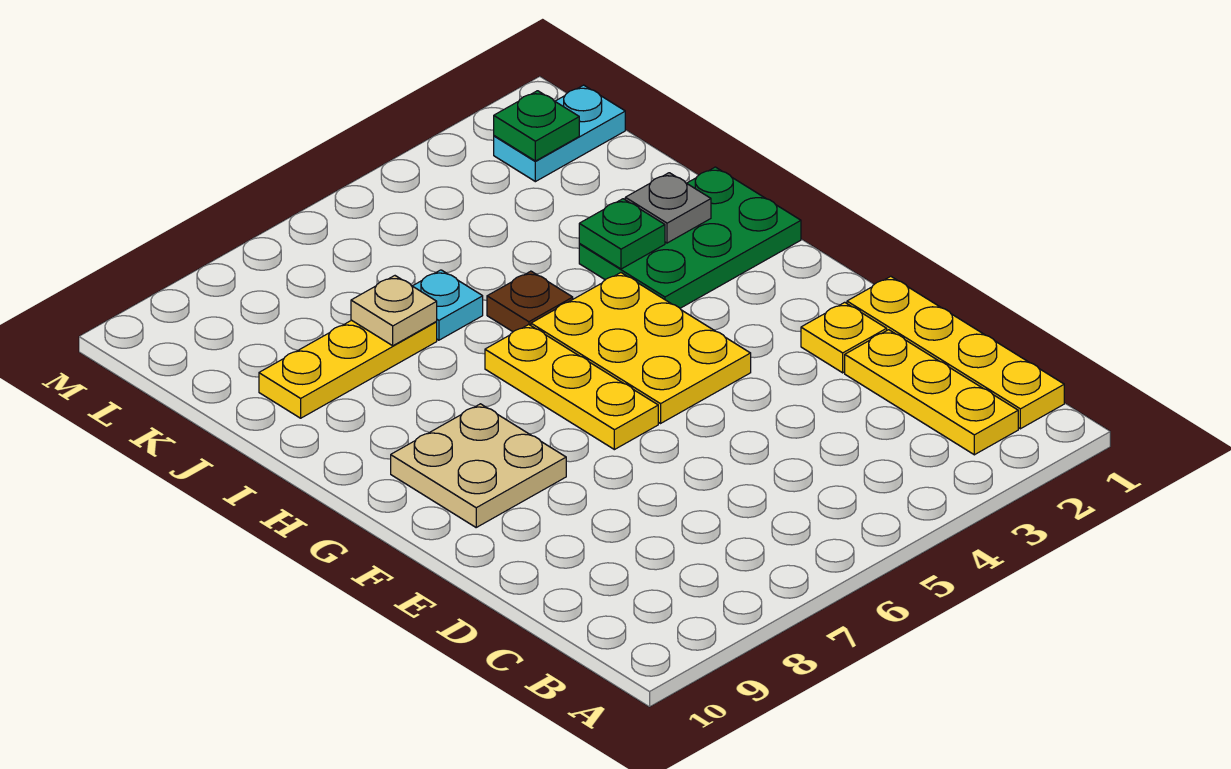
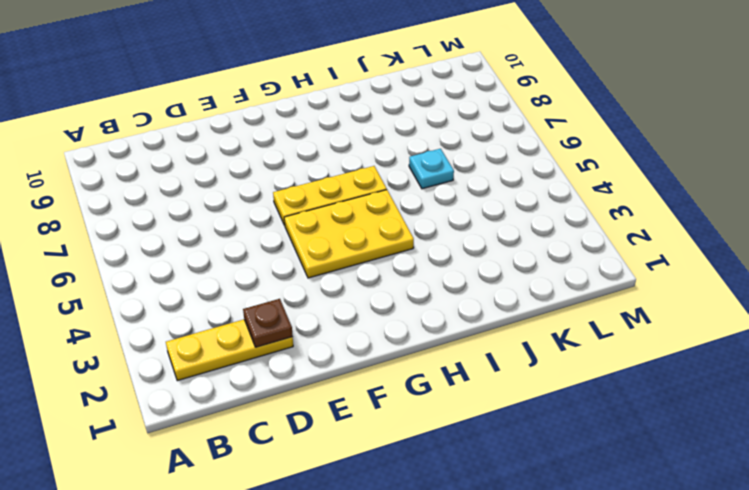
brown plate D2 level 2 -> brown plate I5 level 1
none -> yellow plate B1:E1 level 1
none -> yellow plate E2 level 1
none -> tan plate F8:G9 level 1

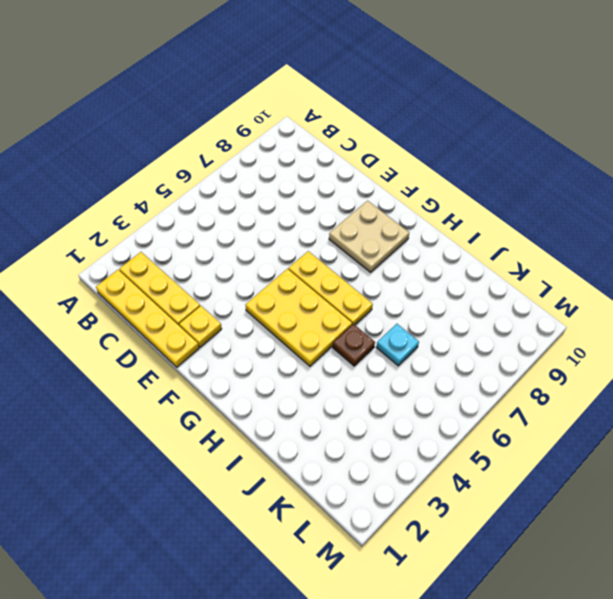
none -> green plate H1:I3 level 1
none -> yellow plate J7:J9 level 1
none -> cyan plate L1:L2 level 1

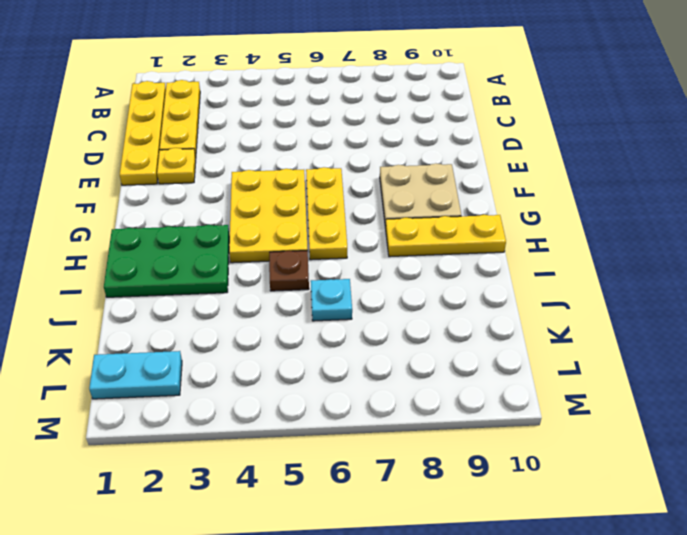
yellow plate H8:H10 level 1 -> yellow plate J7:J9 level 1
none -> grey plate I2 level 2
none -> green plate I3 level 2
none -> tan plate J7 level 2

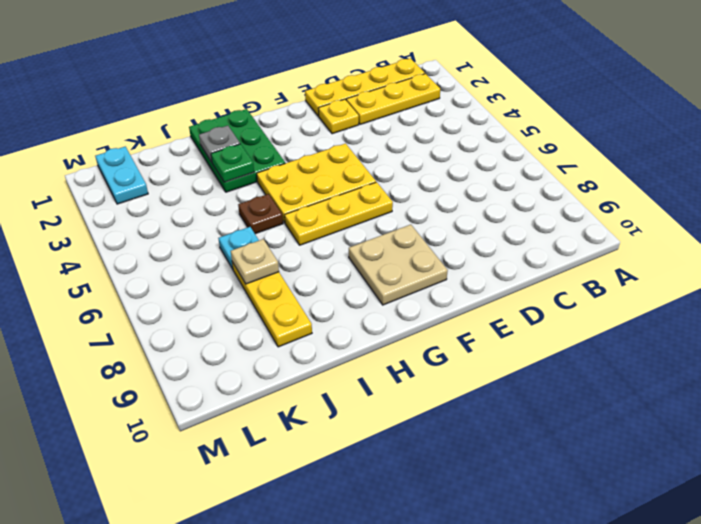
none -> green plate L2 level 2

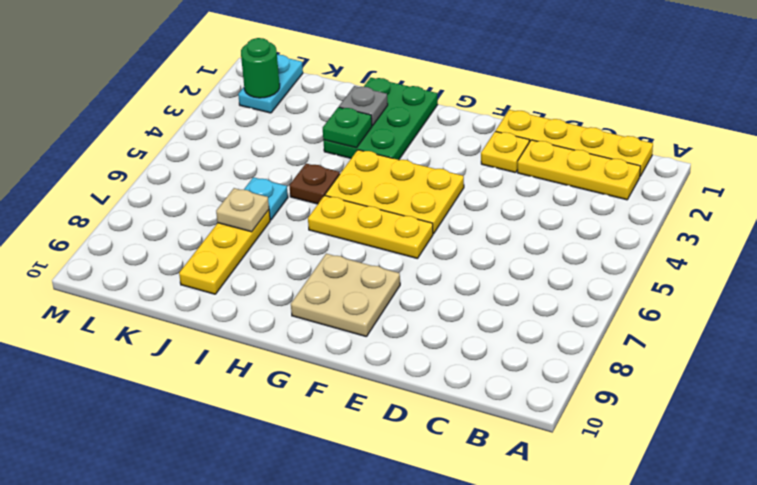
green round brick L2 level 2 -> green plate L2 level 2

